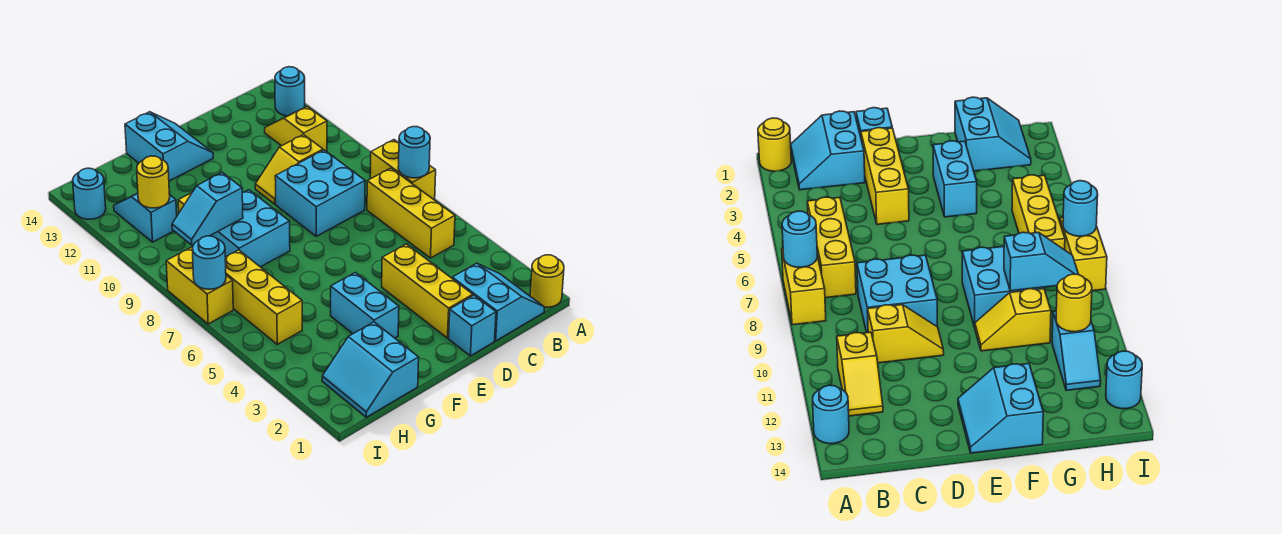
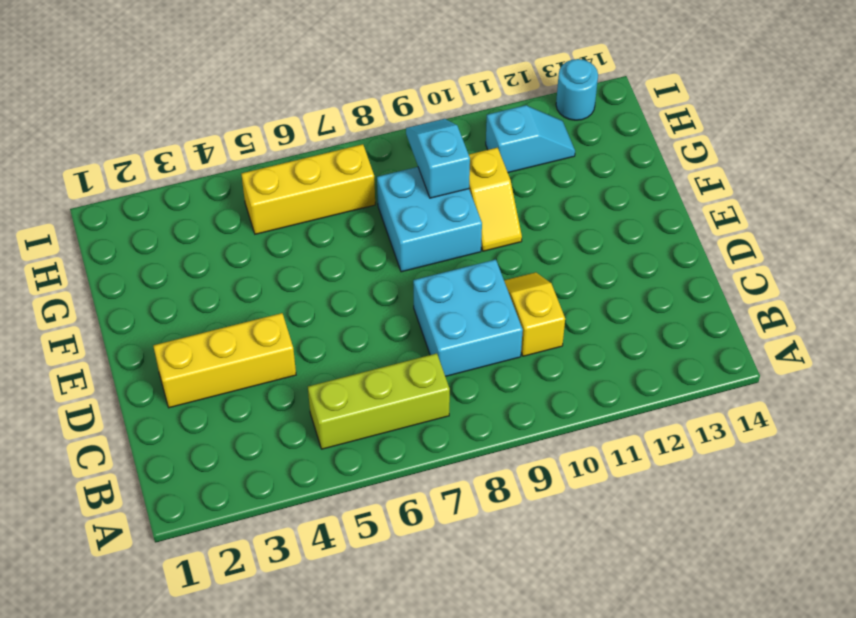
lime brick B5:B7 level 1 -> yellow brick B5:B7 level 1
none -> yellow round brick A1 level 1
none -> yellow brick A7:A8 level 1
none -> cyan round brick A13 level 1

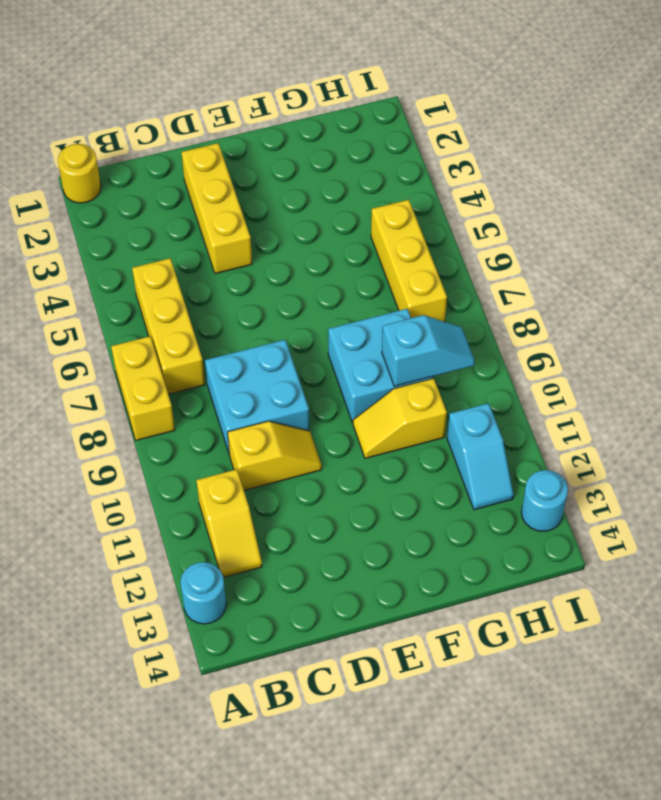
none -> cyan slope B1:C2 level 1 top C
none -> cyan brick D1 level 1
none -> cyan slope E13:F14 level 1 top F

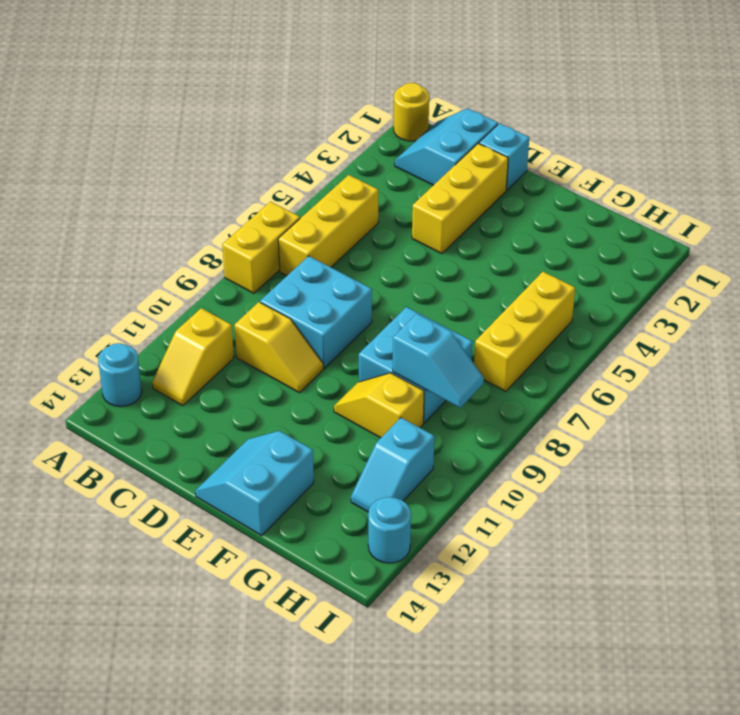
none -> cyan brick F3:F4 level 1
none -> cyan slope G1:H2 level 1 top G
none -> yellow brick I7:I8 level 1

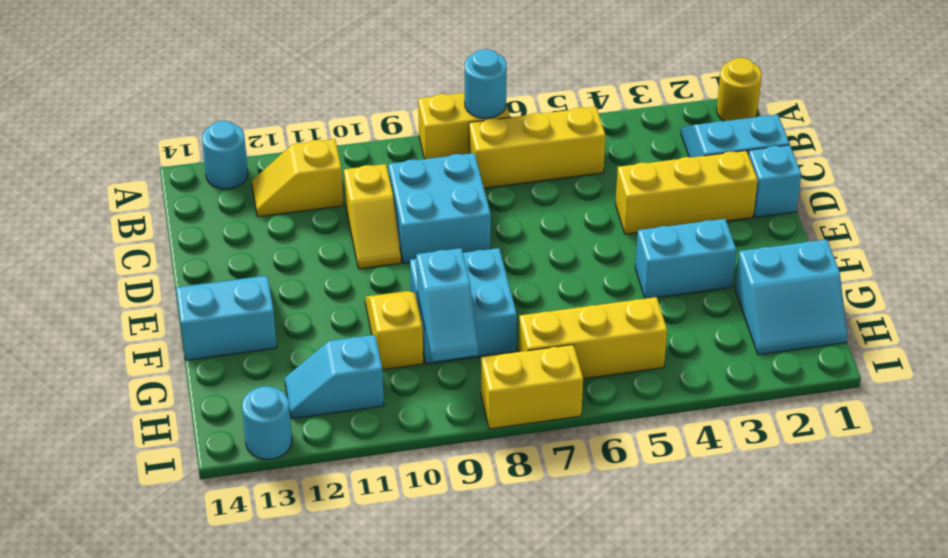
none -> yellow round brick H11 level 2
none -> cyan round brick I7 level 2

